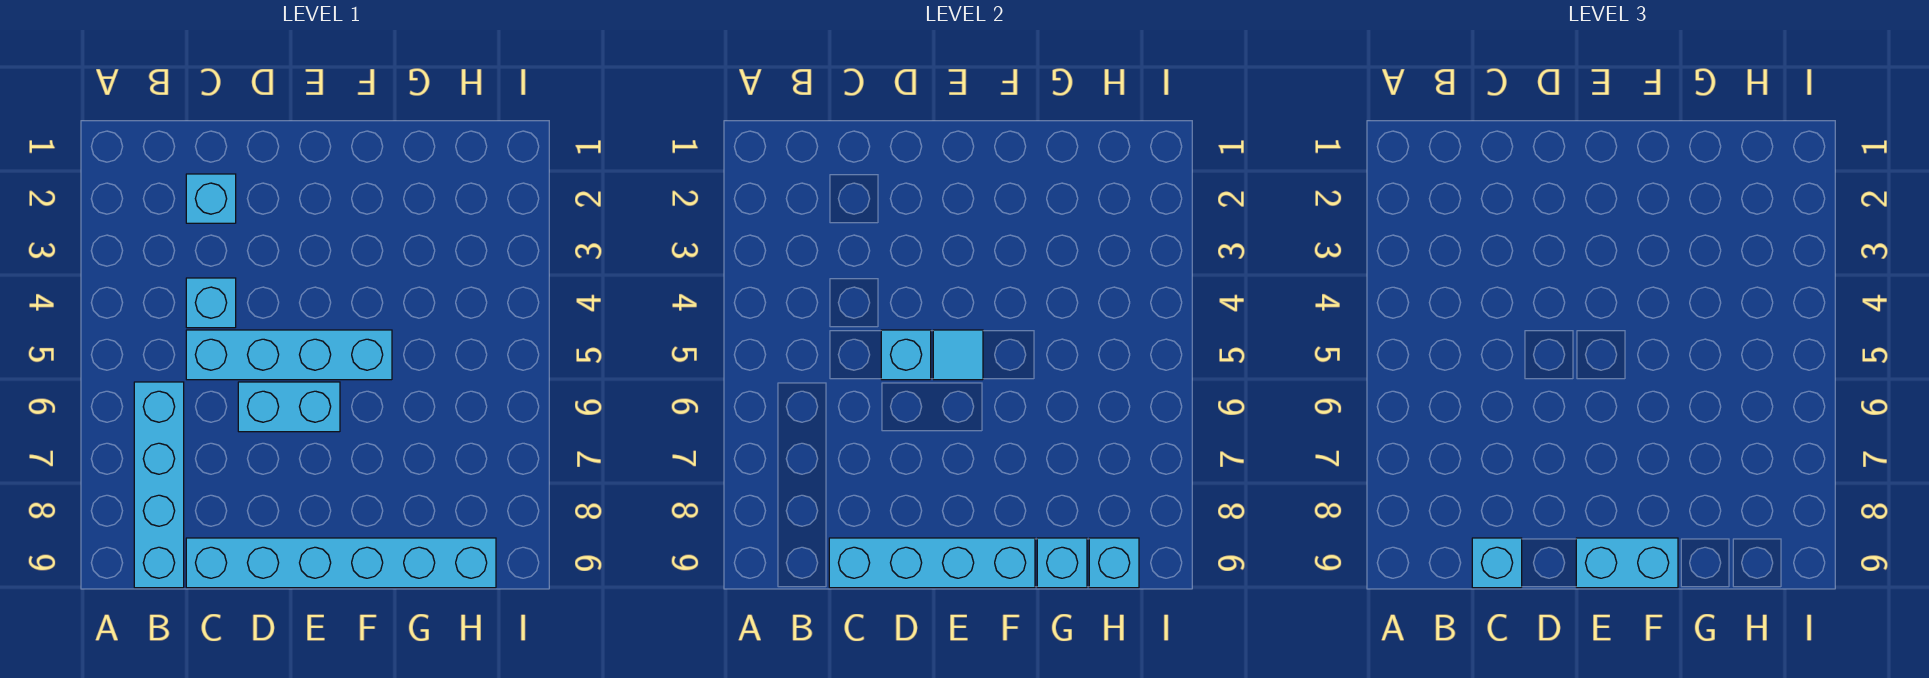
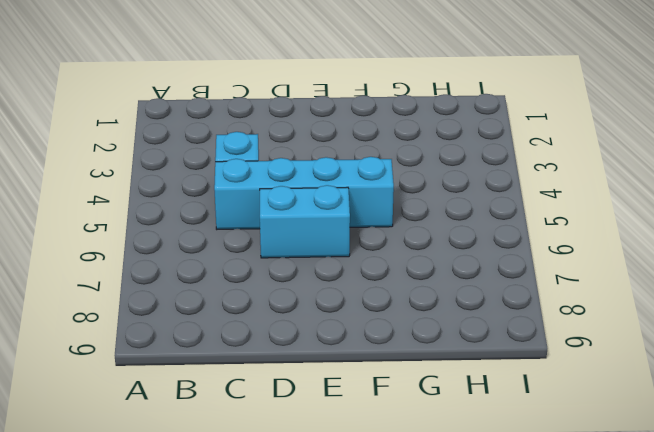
none -> cyan brick B6:B9 level 1
none -> cyan brick C2 level 1
none -> cyan brick C9:H9 level 1

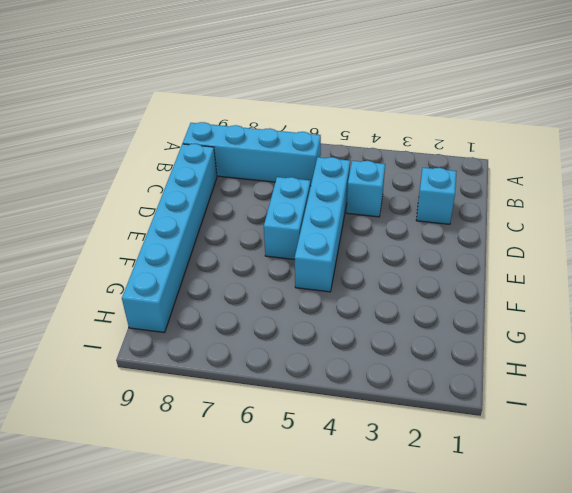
none -> cyan brick C9:F9 level 2
none -> cyan brick D5 level 2
none -> cyan tile E5 level 2

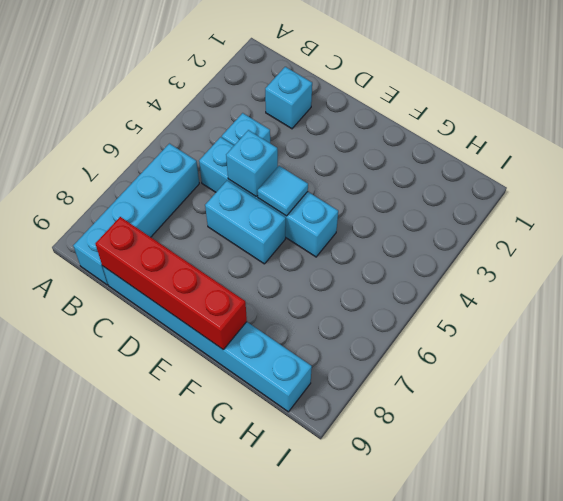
red brick C9:F9 level 2 -> cyan brick C9:F9 level 2
none -> cyan brick G9 level 2
none -> cyan brick H9 level 2
none -> cyan brick C9 level 3

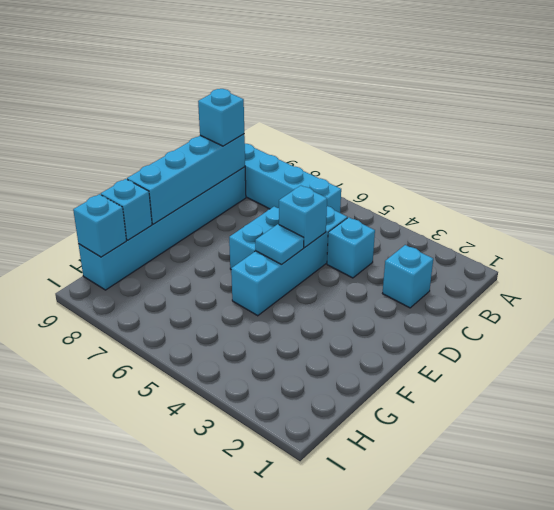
none -> cyan brick E9:F9 level 3

